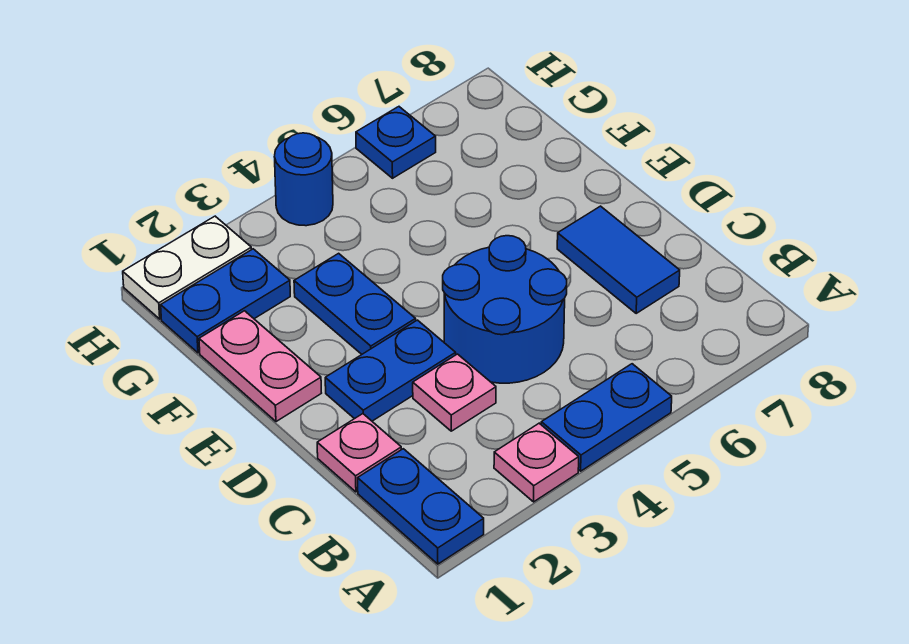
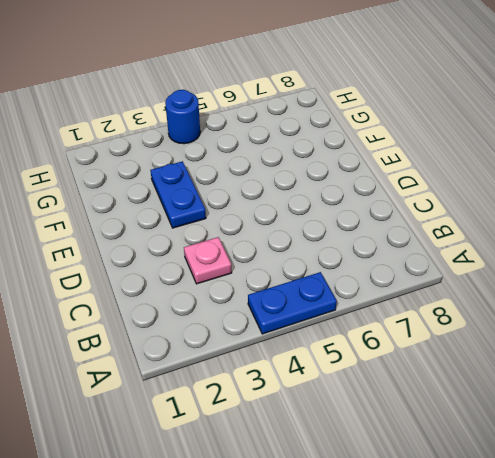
none -> blue plate A1:B1 level 1
none -> pink plate A3 level 1
none -> pink plate C1 level 1

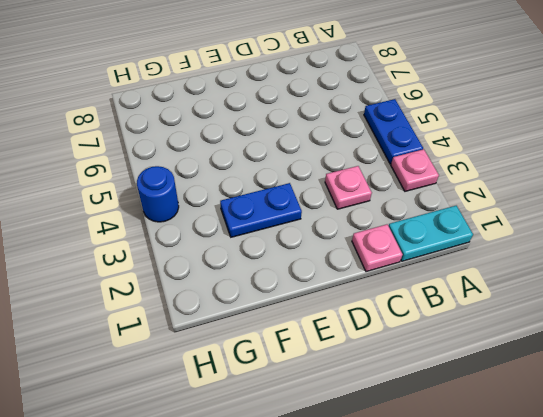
cyan plate A1:B1 level 1 -> blue plate A1:B1 level 1
none -> blue round brick C4:D5 level 1
none -> blue tile C7:D7 level 1
none -> blue plate D2:D3 level 1

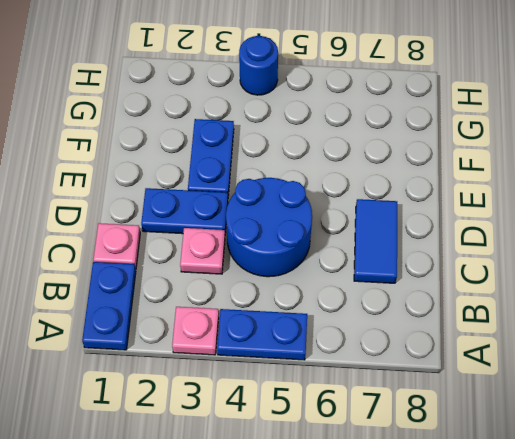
none -> pink plate E1:F1 level 1
none -> blue plate G1:G2 level 1
none -> white plate H1:H2 level 1

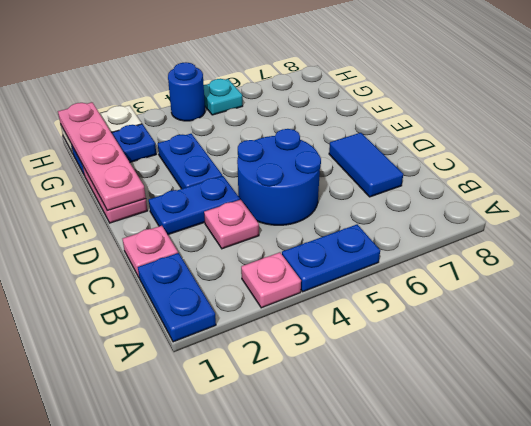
pink plate E1:H1 level 2 -> none
cyan plate H5 level 1 -> none
none -> blue plate H6 level 1

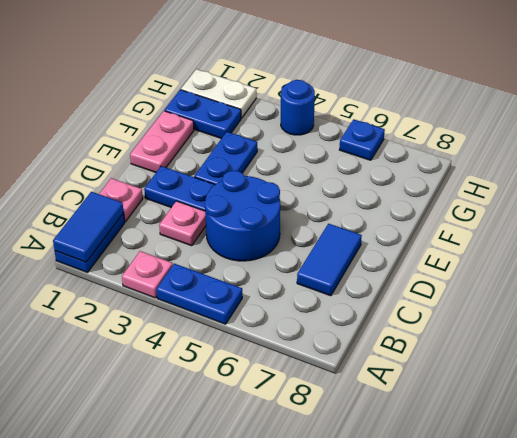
blue tile A1:B1 level 2 -> none

